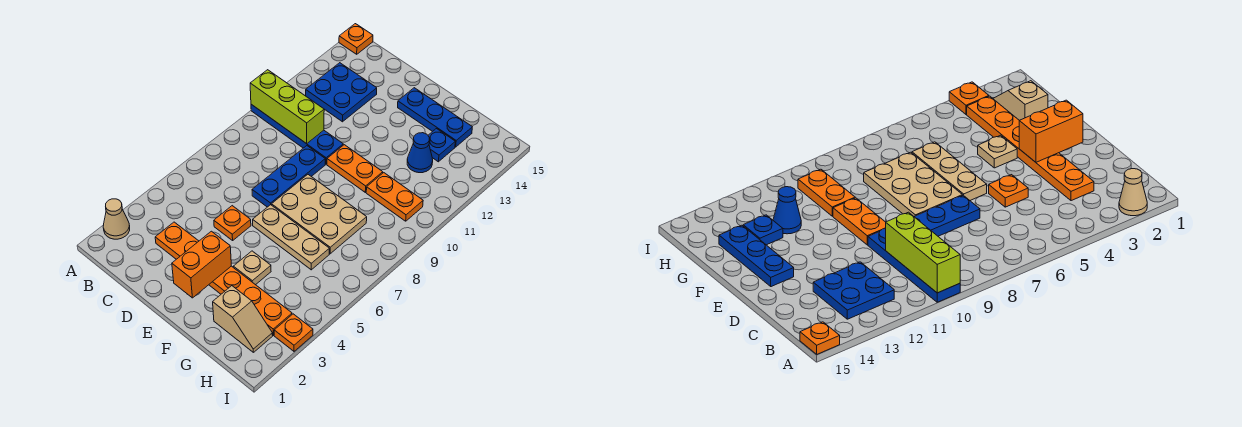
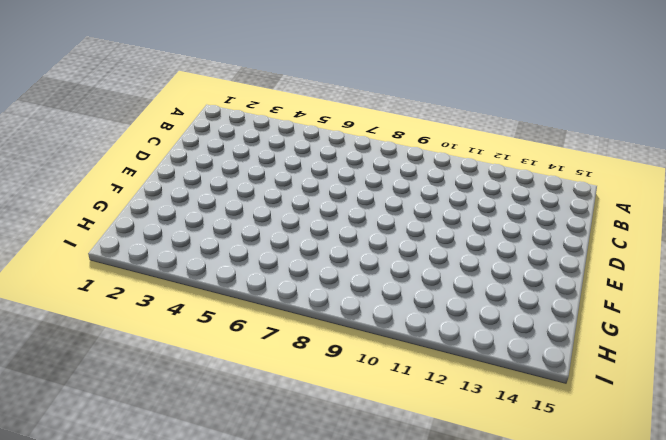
none -> tan cone A2 level 1
none -> blue plate A10:D10 level 1
none -> orange plate A15 level 1

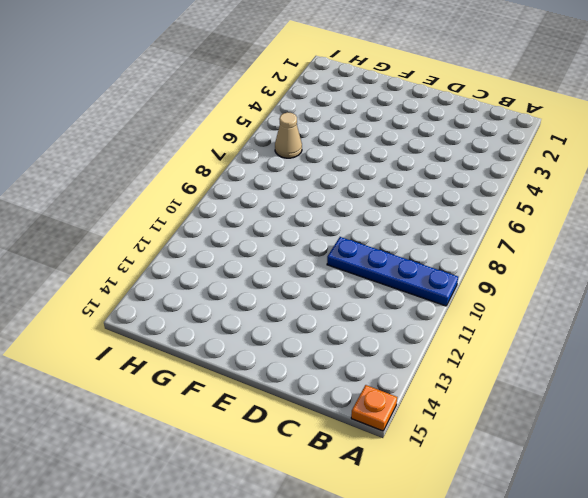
tan cone H6 level 1 -> tan cone A2 level 1
none -> blue plate B12:C13 level 1
none -> orange plate C3:H3 level 1
none -> orange plate D5 level 1

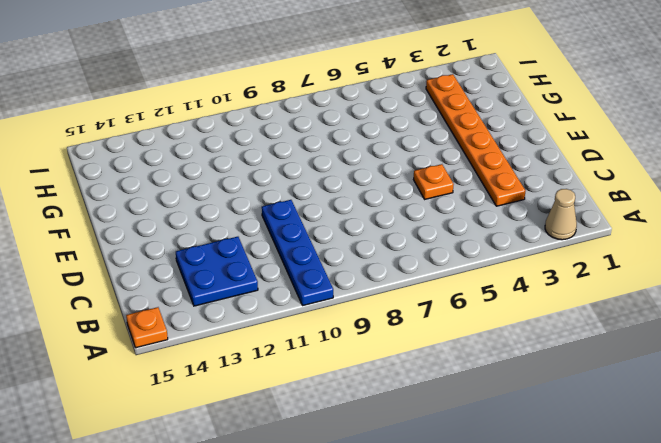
none -> blue plate D7:D9 level 1
none -> tan plate E6:G6 level 1
none -> tan plate E7:G8 level 1

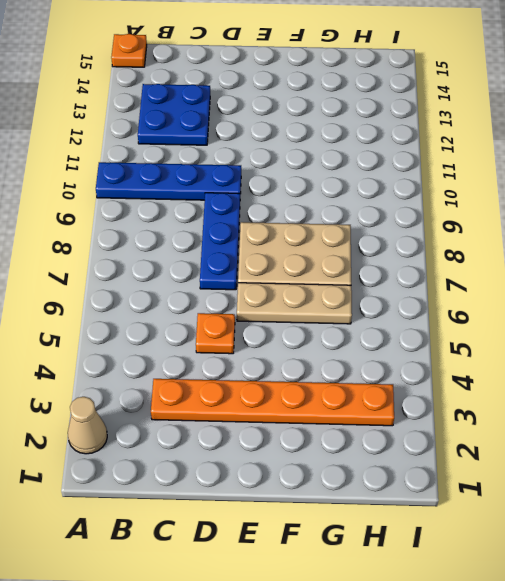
none -> orange plate E10:F10 level 1
none -> blue plate E14:G14 level 1
none -> tan plate F4 level 1

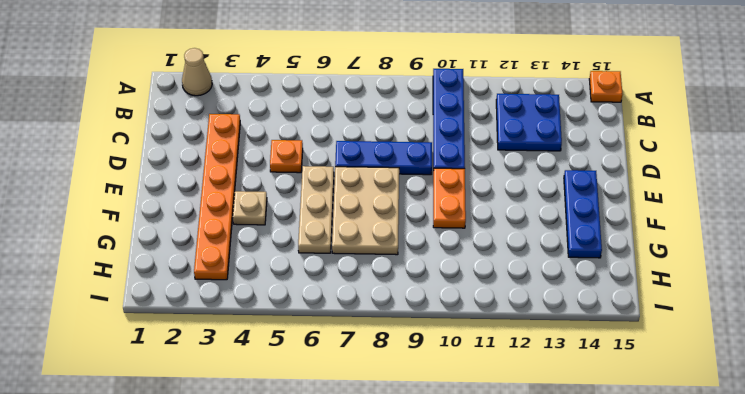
none -> tan slope G2:H2 level 1 top G
none -> orange plate G10:H10 level 1
none -> blue cone G12 level 1

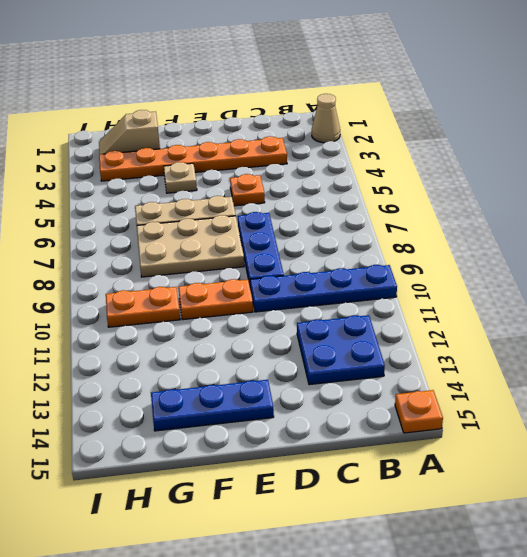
none -> blue cone G12 level 1
none -> blue plate G13 level 1
none -> orange plate I3 level 1

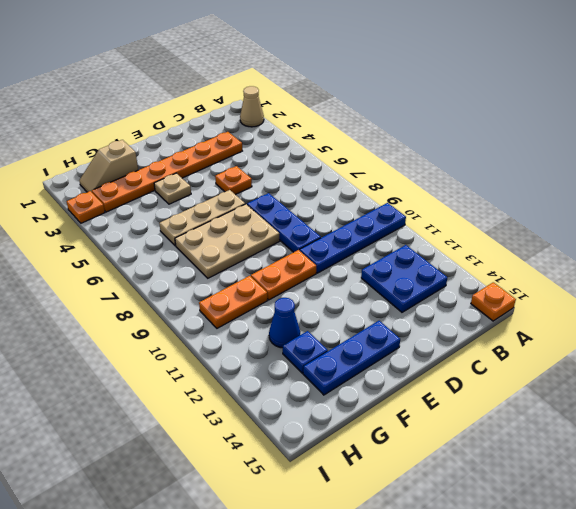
none -> lime brick A10:C10 level 2
none -> orange brick E2:E3 level 2

